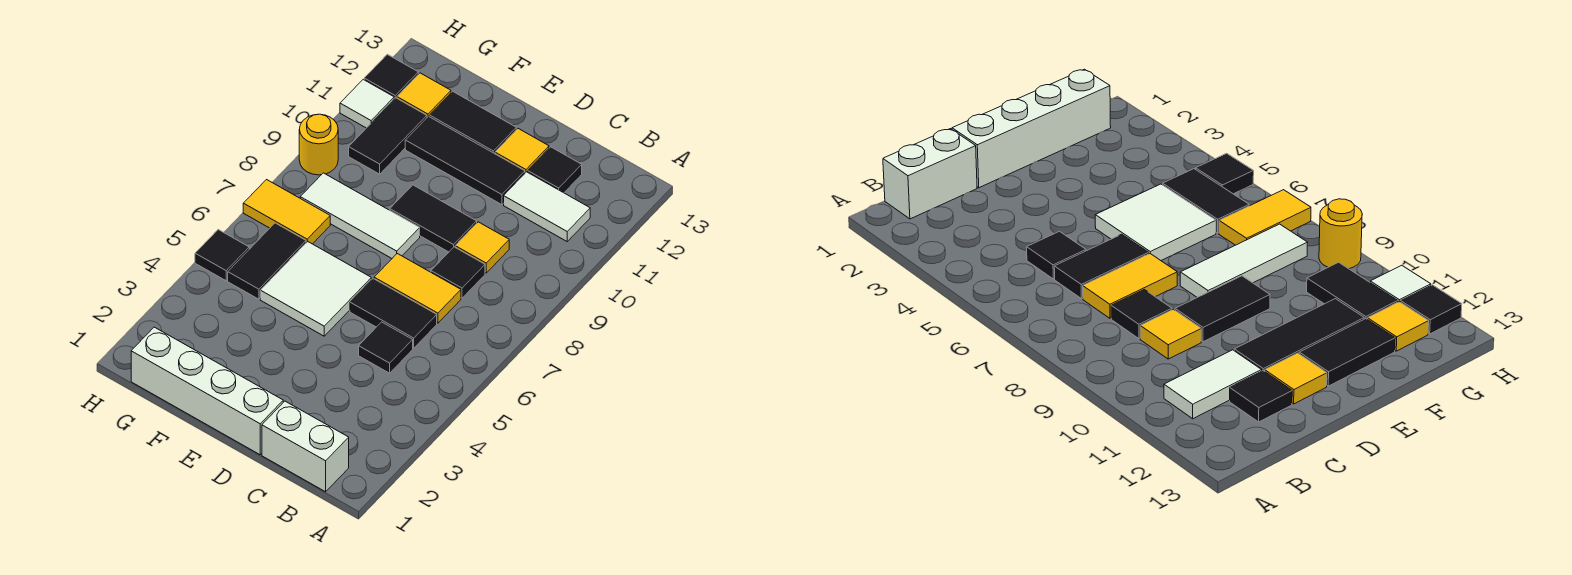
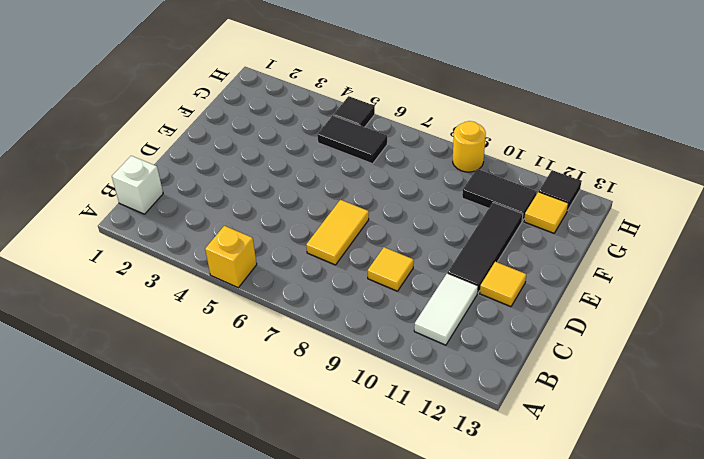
yellow brick A5 level 1 -> none
white brick B1 level 1 -> white brick B1:C1 level 1
none -> black tile C5 level 1
none -> black tile C6:D6 level 1
none -> black tile C8 level 1

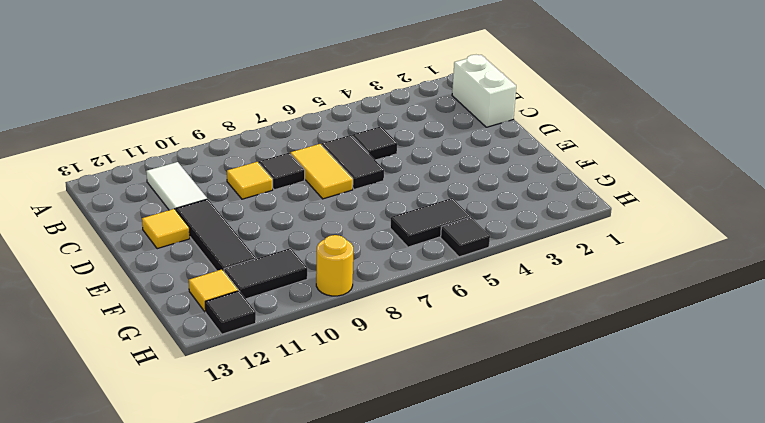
none -> black tile C12 level 1
none -> white brick D1:G1 level 1
none -> black tile D9:E9 level 1

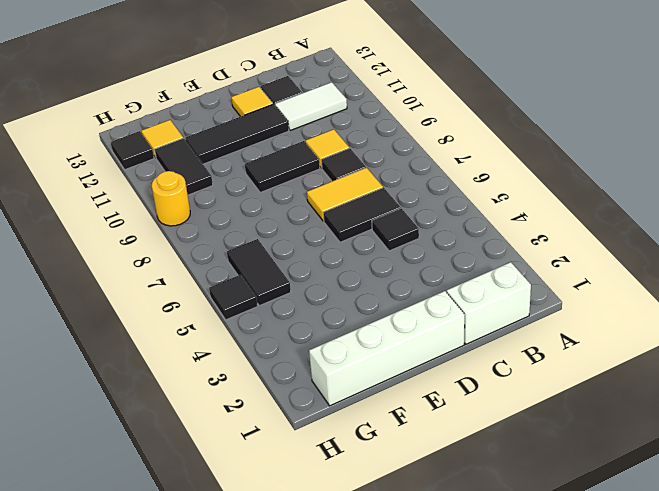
none -> white tile E5:F6 level 1
none -> white tile E8:G8 level 1
none -> black tile E12:F12 level 1

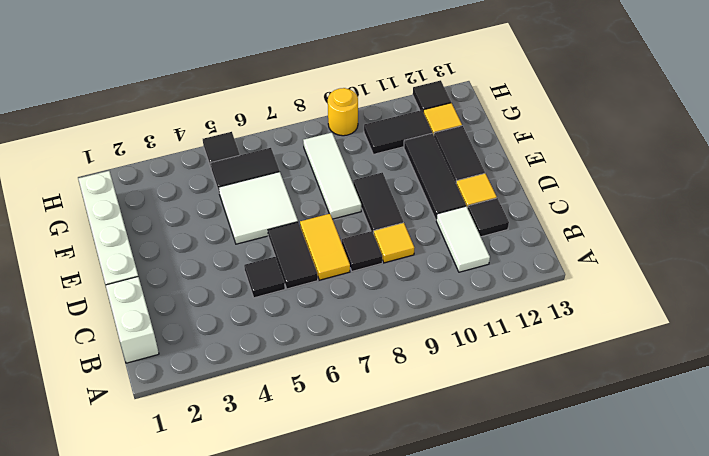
none -> yellow tile G7:H7 level 1
none -> white tile H11 level 1

